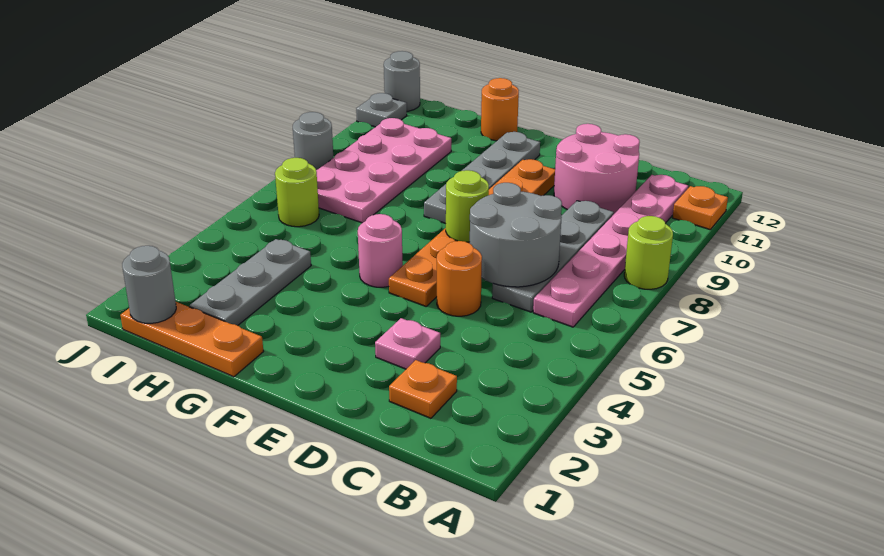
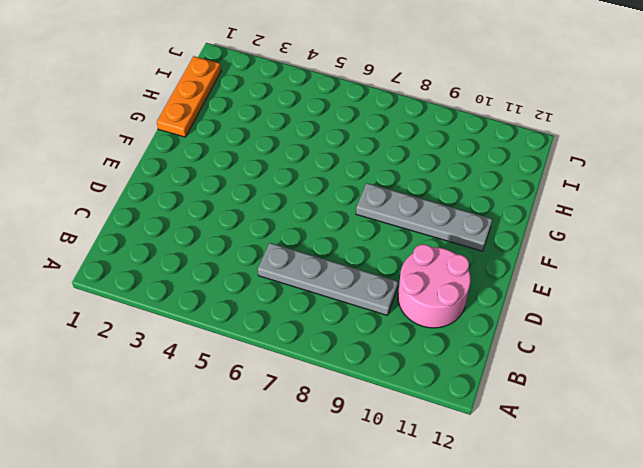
none -> lime round brick A8 level 1
none -> orange plate A11 level 1
none -> pink plate B6:B11 level 1

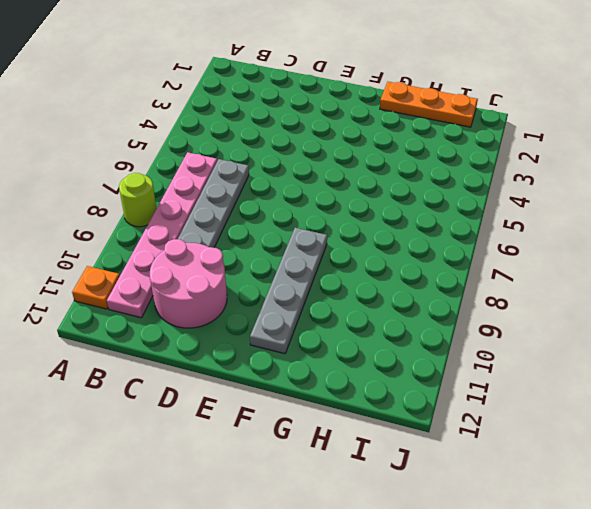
none -> orange plate C2 level 1
none -> pink plate D3 level 1
none -> orange round brick D5 level 1

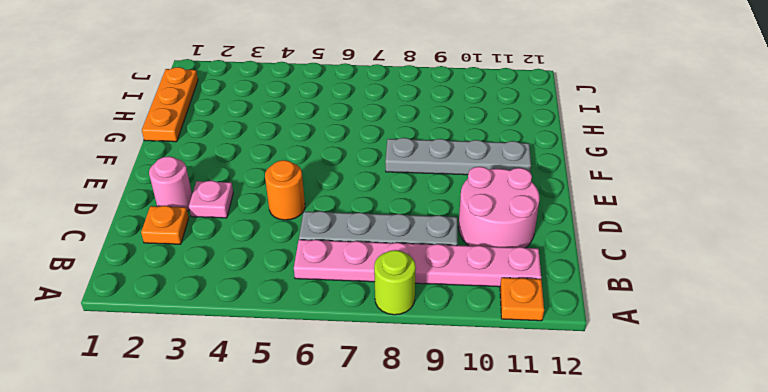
pink round brick D2 level 1 -> pink round brick F5 level 1
none -> orange plate E5:E10 level 1
none -> orange round brick G12 level 1
none -> grey plate H2:H4 level 1

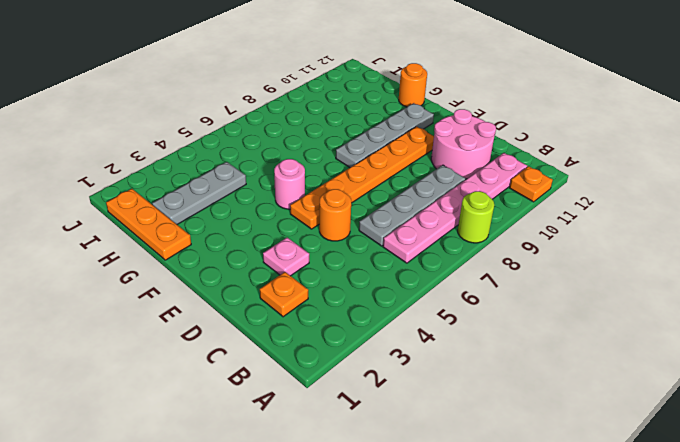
none -> pink plate H7:I10 level 1
none -> lime round brick I6 level 1
none -> grey round brick J8 level 1

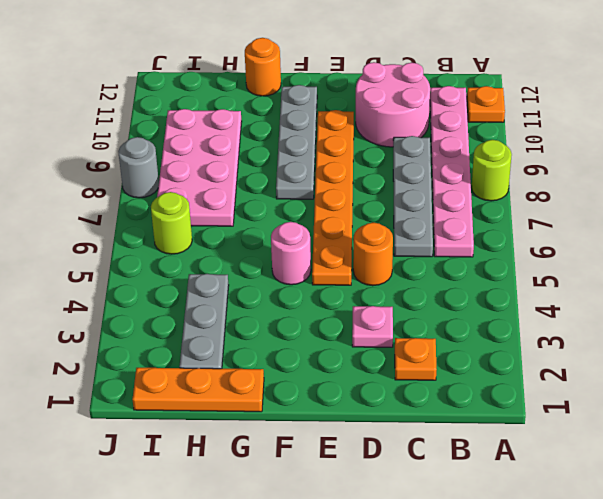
none -> grey plate J11 level 1
none -> grey round brick J12 level 1
none -> grey round brick C6:D7 level 2

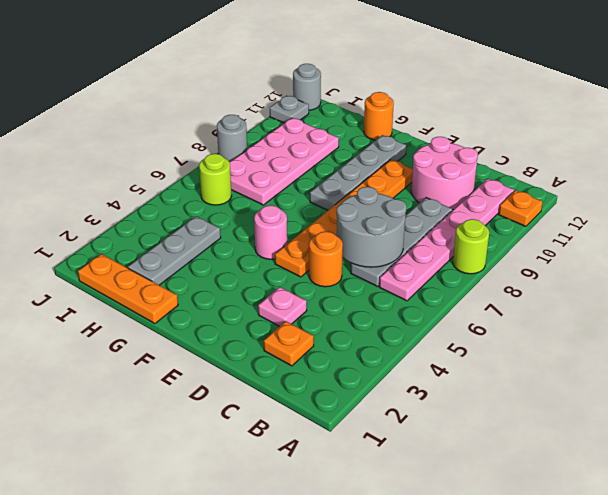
none -> lime round brick E7 level 2
none -> grey round brick I1 level 2

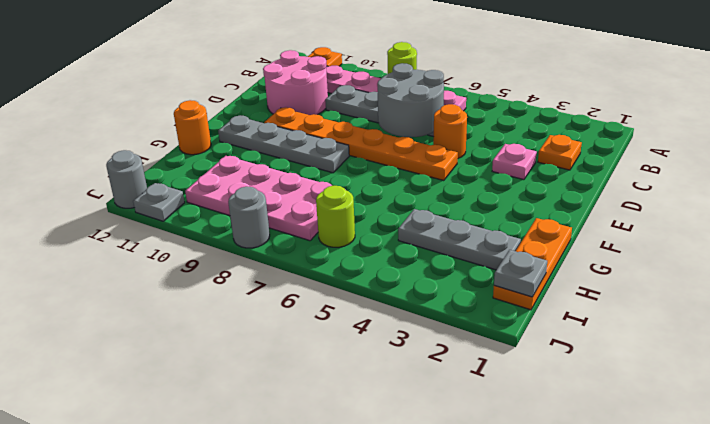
grey plate I1 level 2 -> grey round brick I1 level 2
none -> pink round brick F5 level 1
none -> lime round brick E7 level 2

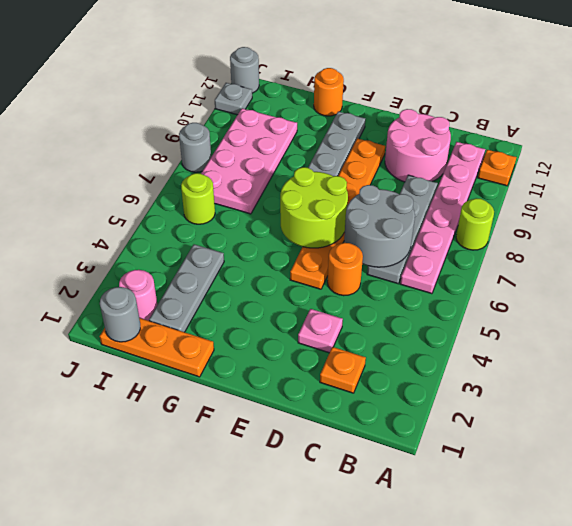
lime round brick E6:F7 level 2 -> lime round brick E7 level 2
pink round brick I2 level 1 -> pink round brick F5 level 1

